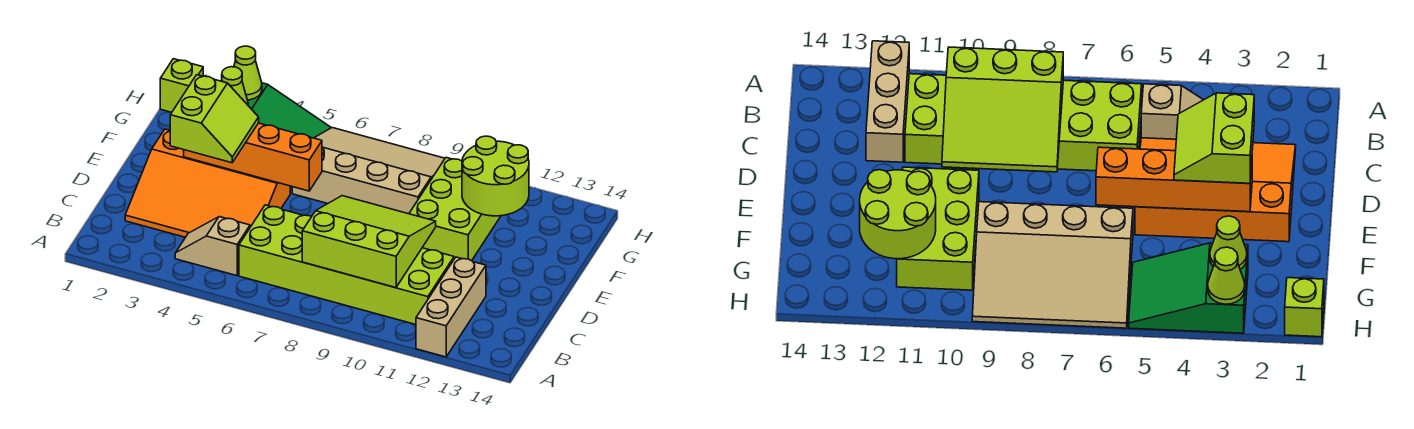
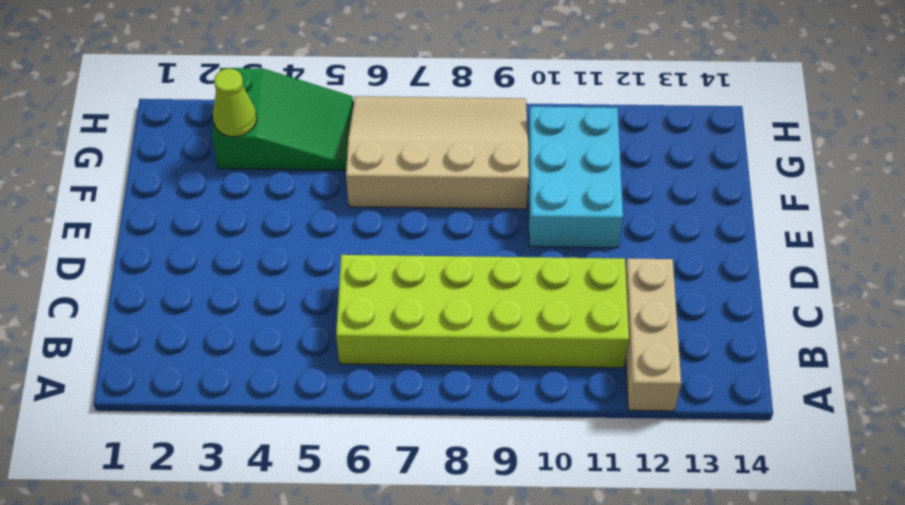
cyan brick E10:G11 level 1 -> lime brick E10:G11 level 1
none -> tan slope B4:B5 level 1 top 5
none -> orange slope C2:E5 level 1 top E
none -> lime brick H1 level 1

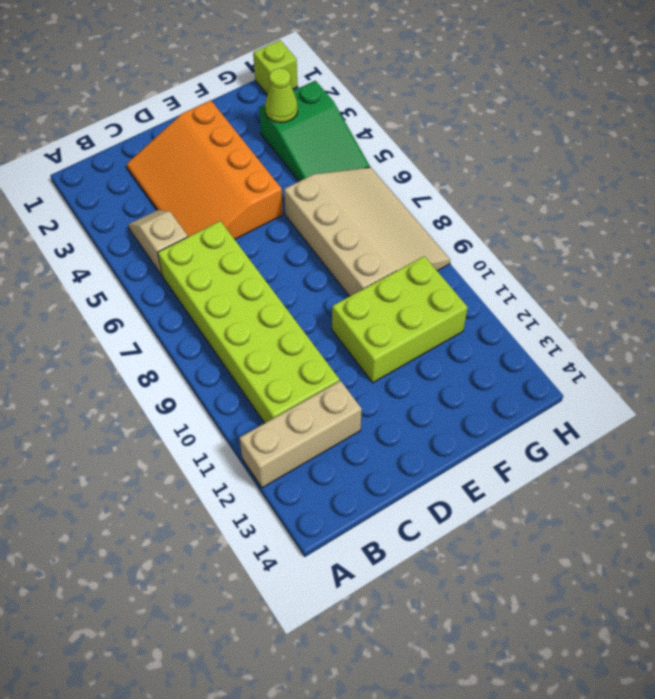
none -> lime slope B8:D10 level 2 top B
none -> orange brick E3:E6 level 2
none -> lime round brick F11:G12 level 2

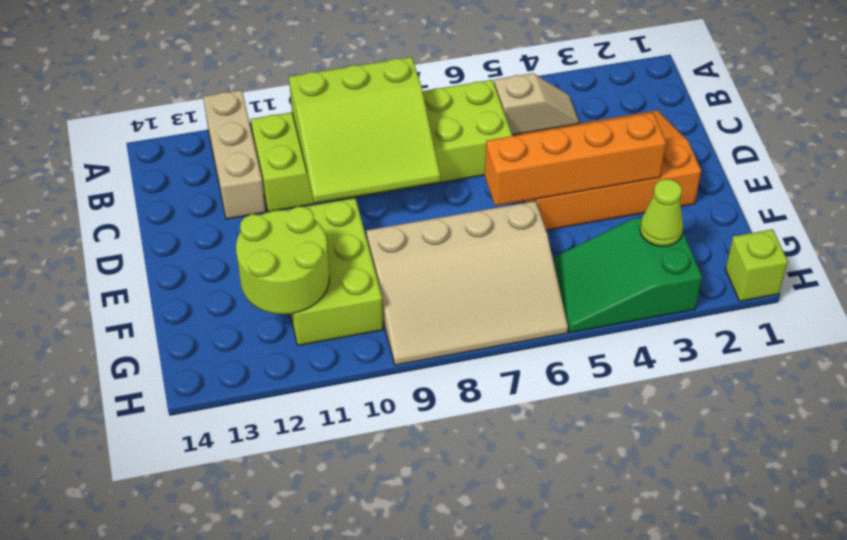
none -> lime cone H3 level 2
none -> lime slope D3:E4 level 3 top 3

